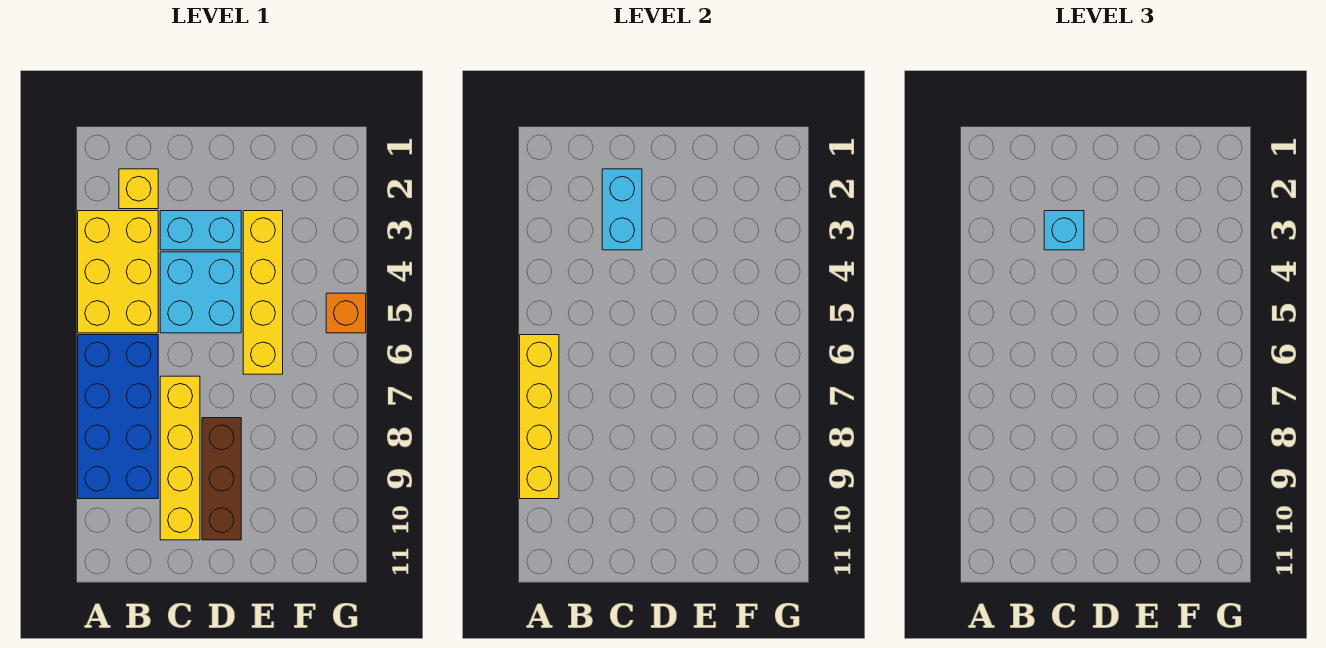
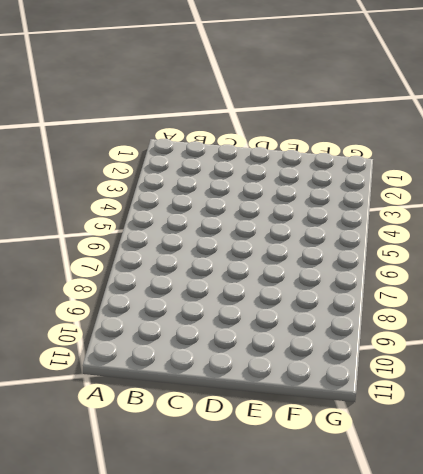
none -> yellow brick A3:B5 level 1
none -> blue brick A6:B9 level 1
none -> yellow brick B2 level 1

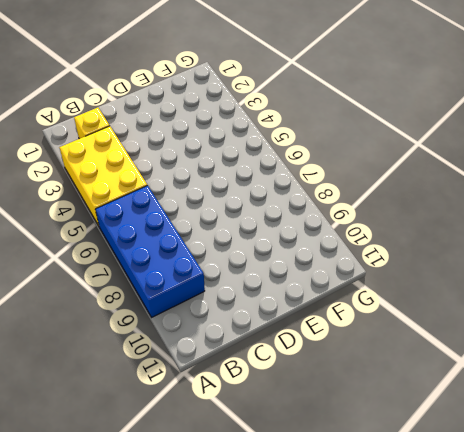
none -> cyan brick C3:D3 level 1
none -> cyan brick C4:D5 level 1
none -> yellow brick C7:C10 level 1

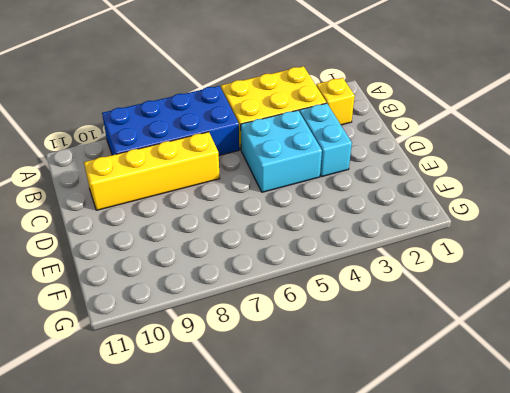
none -> brown brick D8:D10 level 1
none -> yellow brick E3:E6 level 1
none -> orange brick G5 level 1

